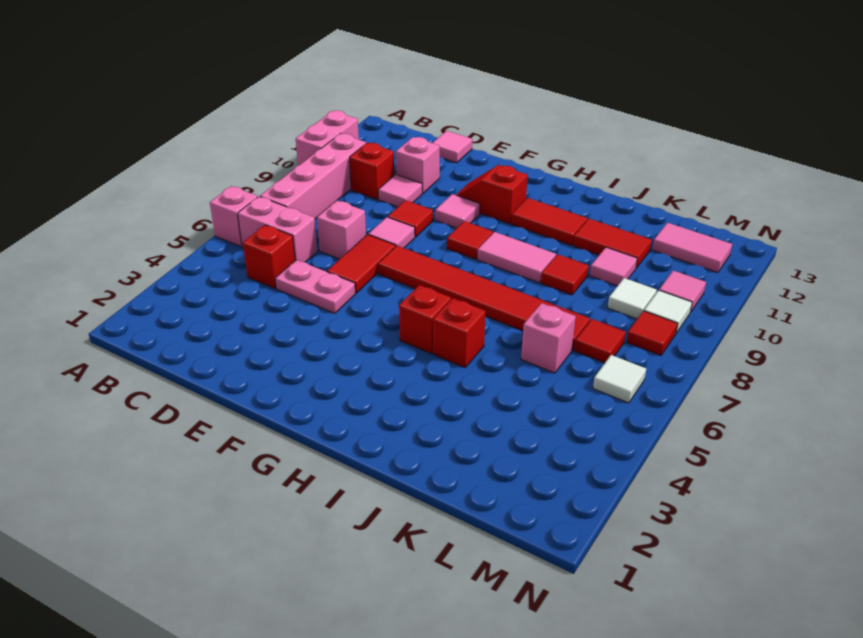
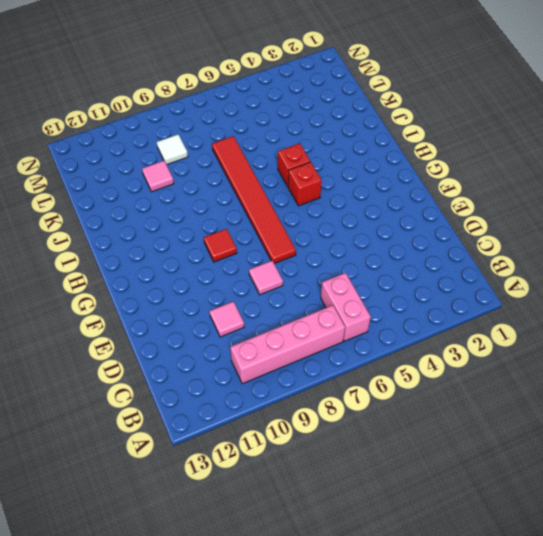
none -> pink brick A6 level 1
none -> pink brick A10:A11 level 1
none -> red brick C5 level 1
none -> red brick C10 level 1

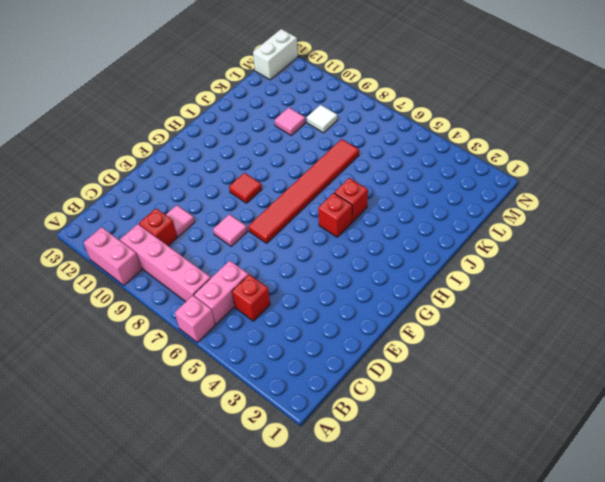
white brick M13:N13 level 1 -> none
none -> pink plate D5:E5 level 1
none -> pink brick D7 level 1
none -> pink brick D11 level 1
none -> pink tile D13 level 1

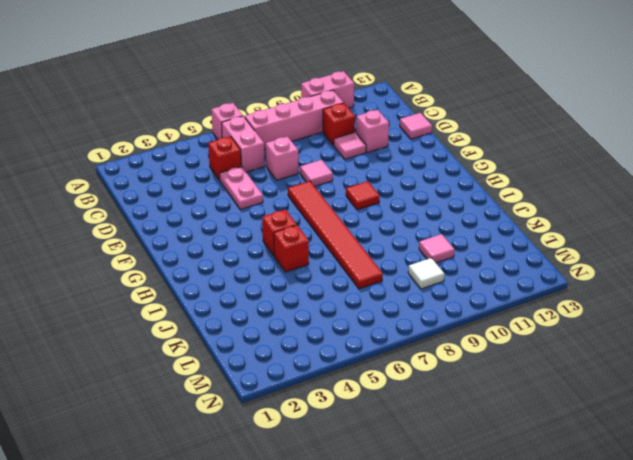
none -> red tile E6:E7 level 1
none -> red tile E9 level 1
none -> pink tile F10 level 1
none -> red slope F11:G11 level 1 top G

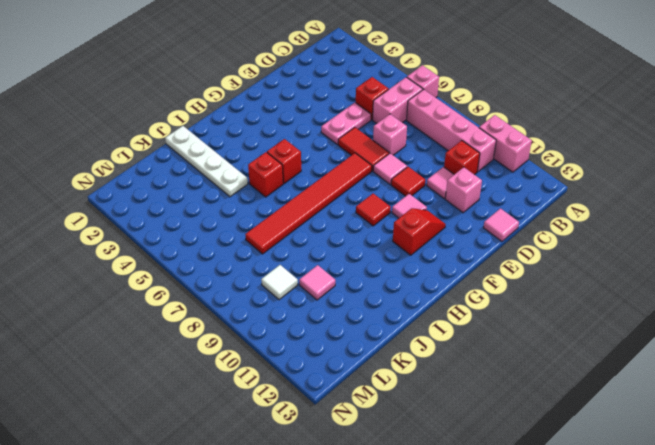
white plate J1:J4 level 1 -> none
none -> pink tile H9:I9 level 1
none -> red tile H11:I11 level 1
none -> red tile J9 level 1
none -> red tile J11:K11 level 1

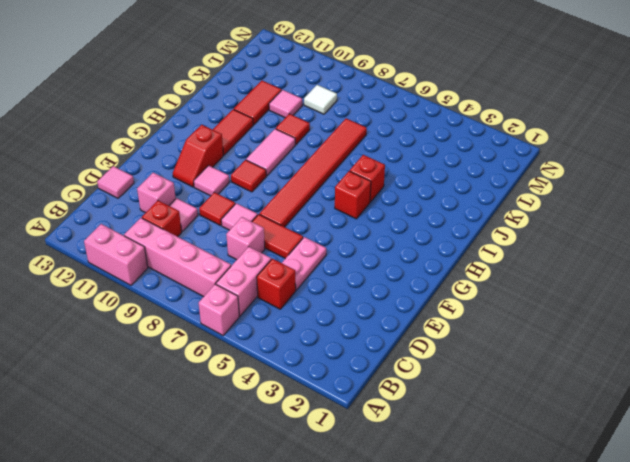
none -> pink brick K6 level 1
none -> red tile L7 level 1
none -> pink tile L12:M12 level 1
none -> white tile M6 level 1

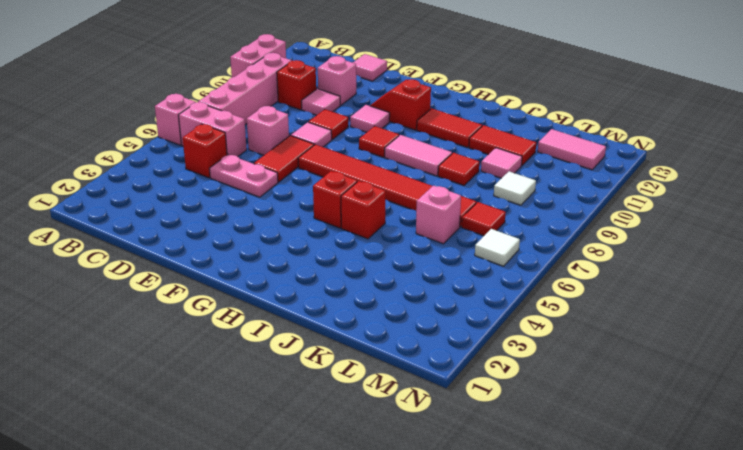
none -> red tile M8 level 1
none -> white tile M9 level 1
none -> pink tile M10 level 1

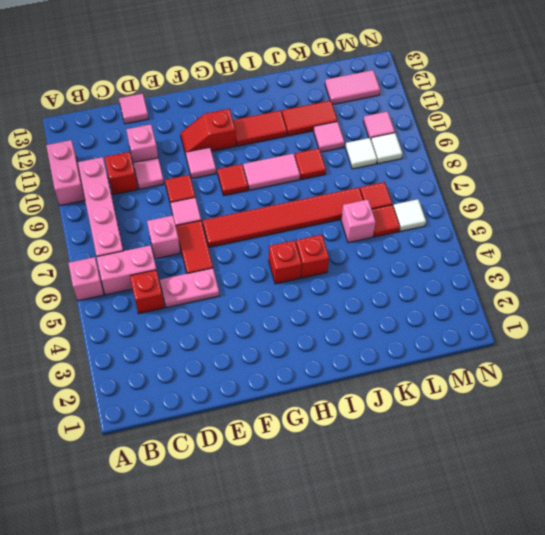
red tile L6 level 1 -> red tile M8 level 1

